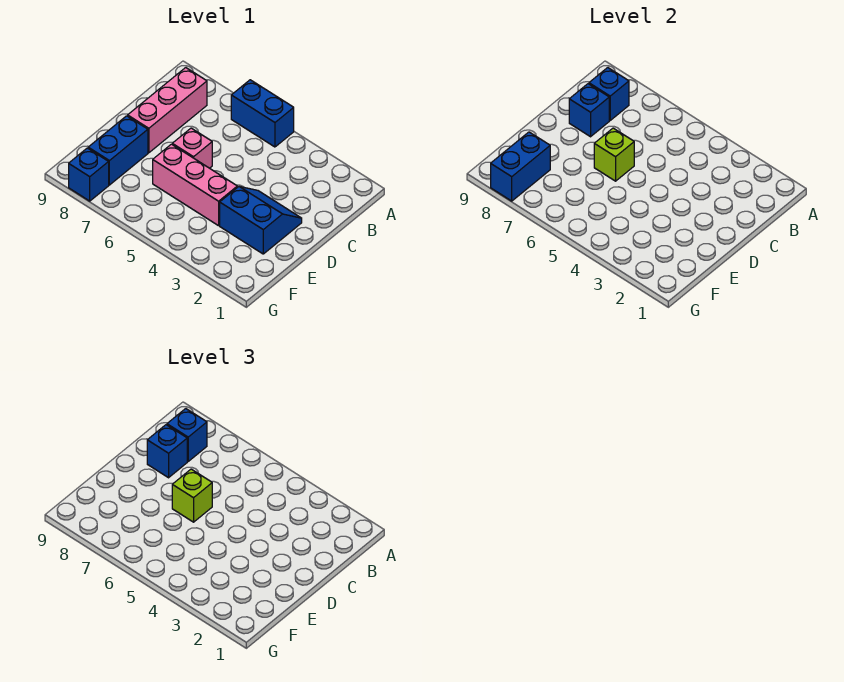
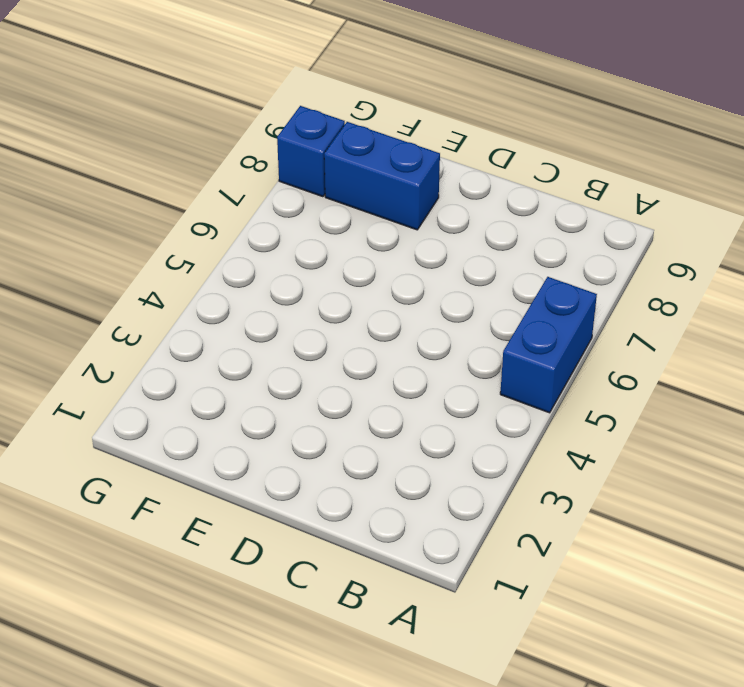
none -> pink brick B8:D8 level 1
none -> blue slope D2:E3 level 1 top E
none -> pink brick D6 level 1

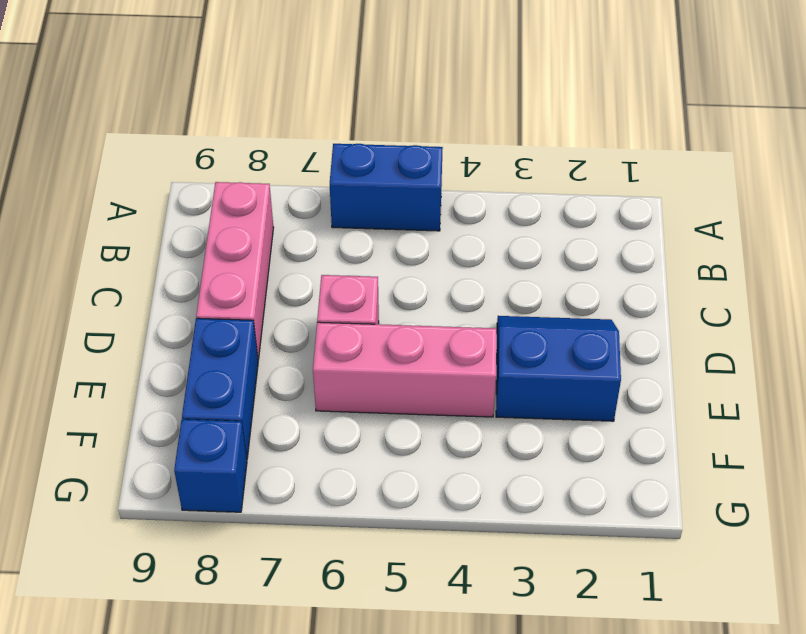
none -> blue brick B8 level 2
none -> blue brick C8 level 2
none -> lime brick D6 level 2

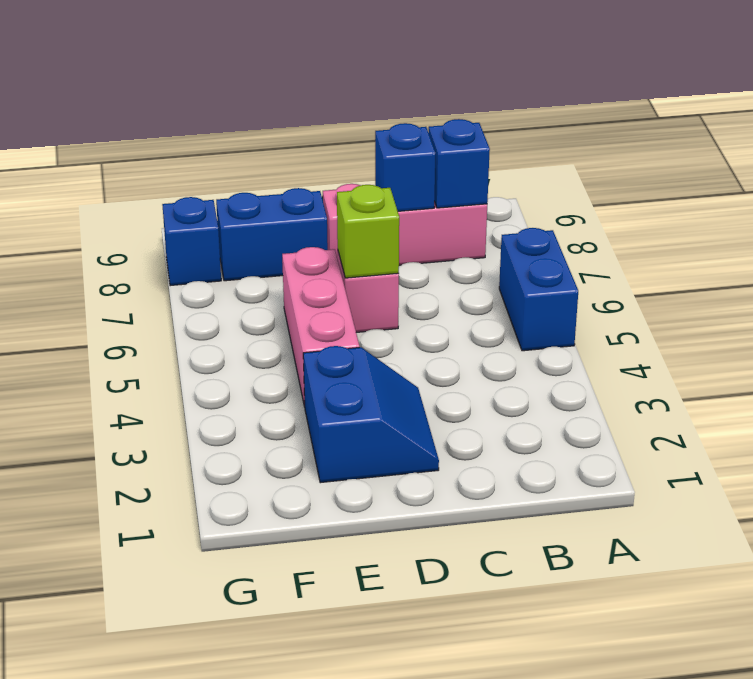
none -> blue brick F8:G8 level 2
none -> blue brick B8 level 3
none -> blue brick C8 level 3

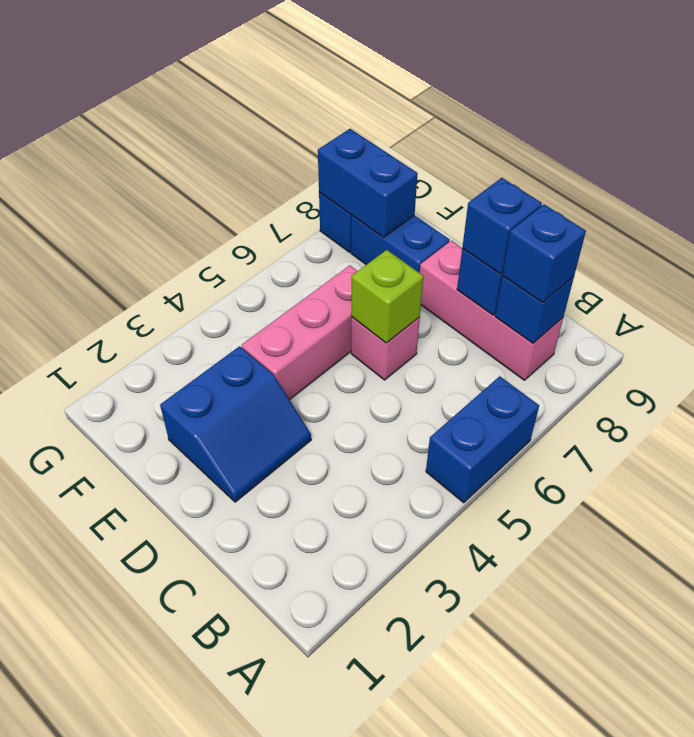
none -> lime brick D6 level 3

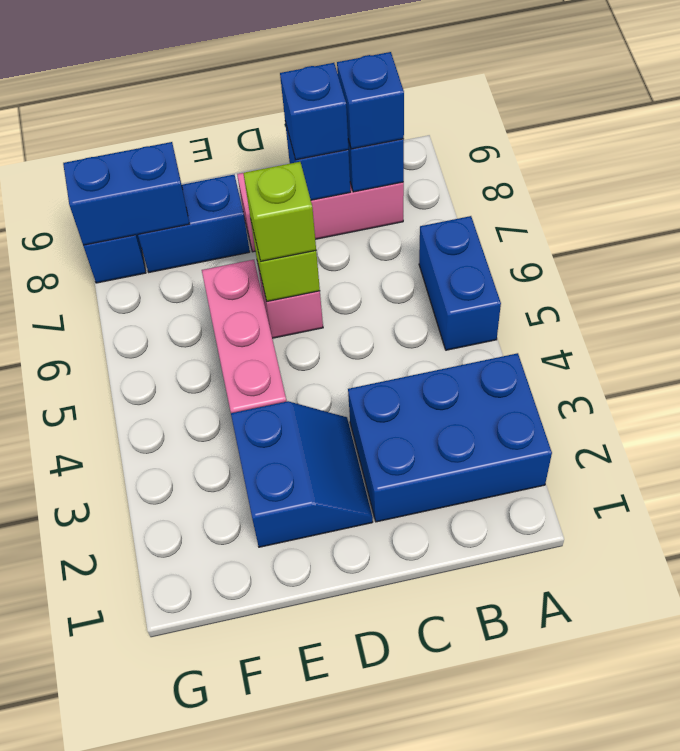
blue brick A2:C3 level 1 -> none

